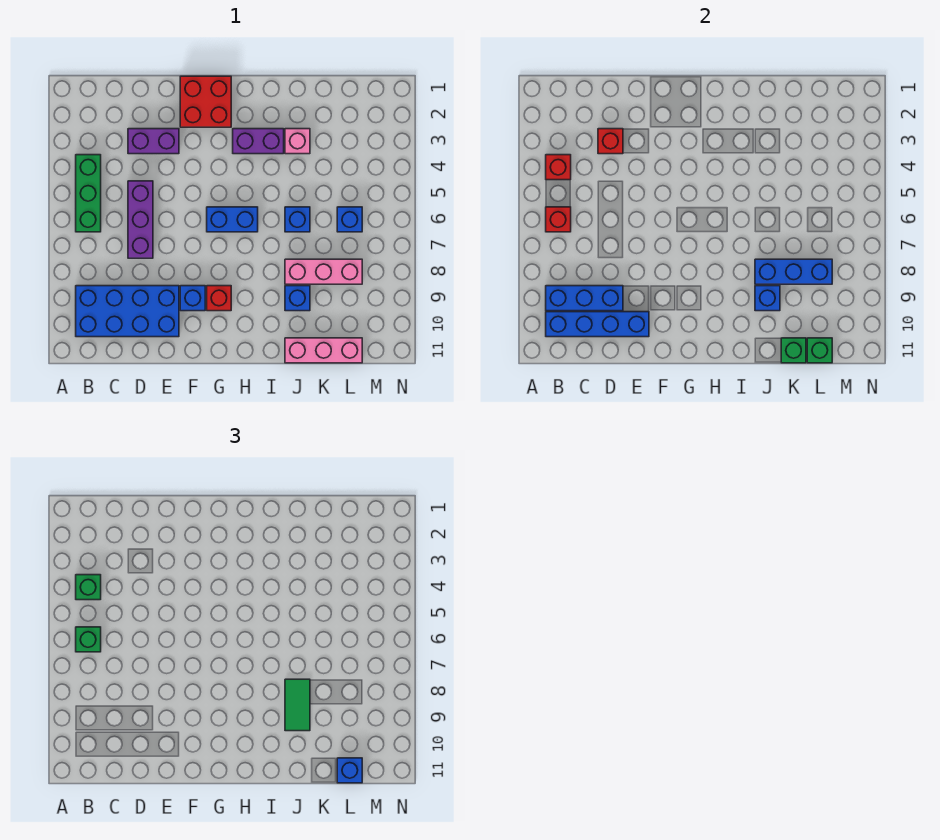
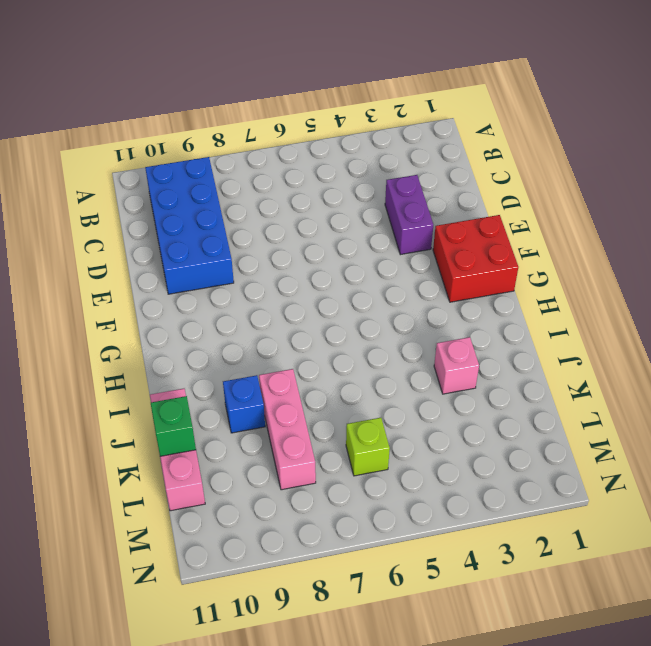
lime brick L6 level 1 -> blue brick L6 level 1
none -> green brick B4:B6 level 1
none -> purple brick D5:D7 level 1
none -> blue brick F9 level 1

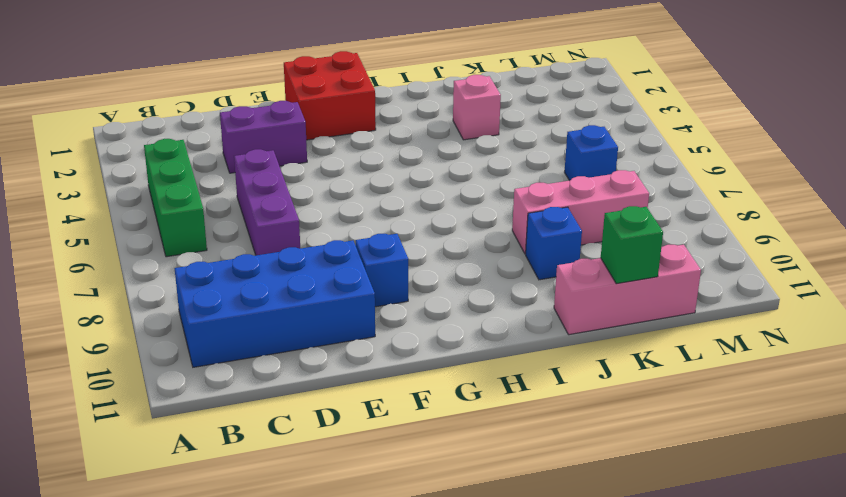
none -> blue brick G6:H6 level 1
none -> red brick G9 level 1
none -> purple brick H3:I3 level 1

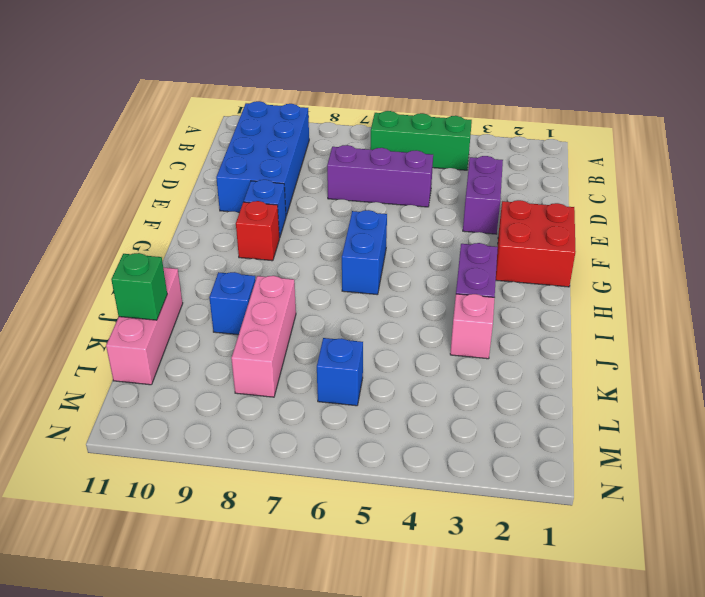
none -> blue brick J6 level 1
none -> red brick B4 level 2
none -> red brick B6 level 2

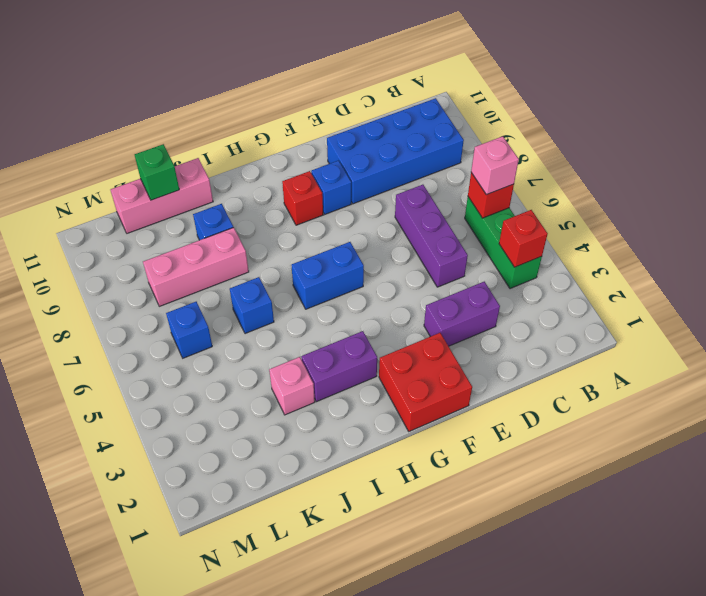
pink brick B6 level 3 -> green brick B6 level 3
none -> blue brick B9:D9 level 2
none -> blue brick B10:E10 level 2
none -> red brick D3 level 2

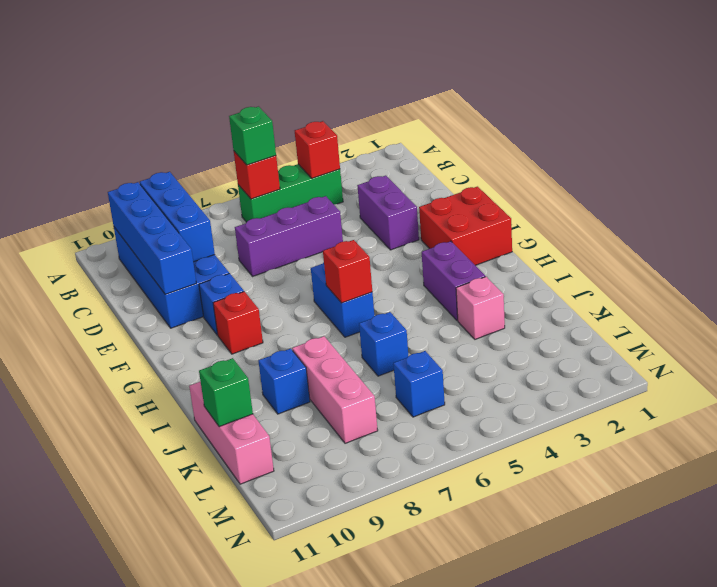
red brick H6 level 2 -> red brick D3 level 2
none -> blue brick J8:L8 level 2
none -> blue brick J9 level 2
none -> green brick L11 level 2

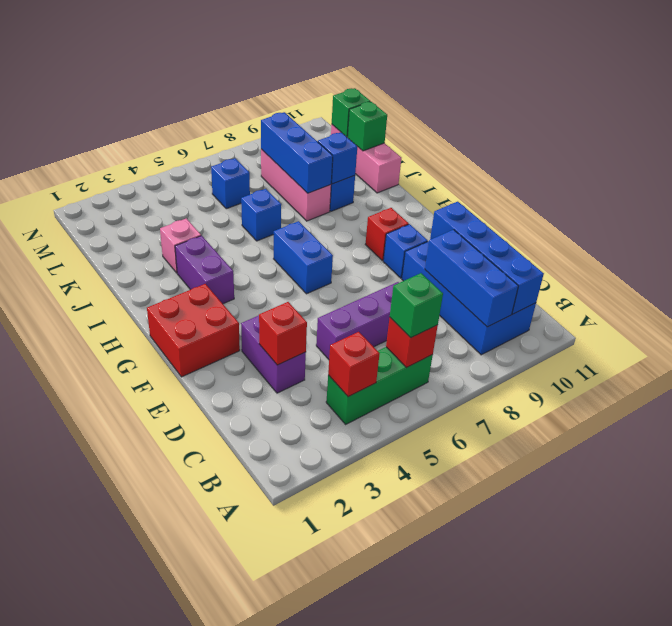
none -> green brick B4 level 3
none -> green tile J8:J9 level 3
none -> blue brick L11 level 3

